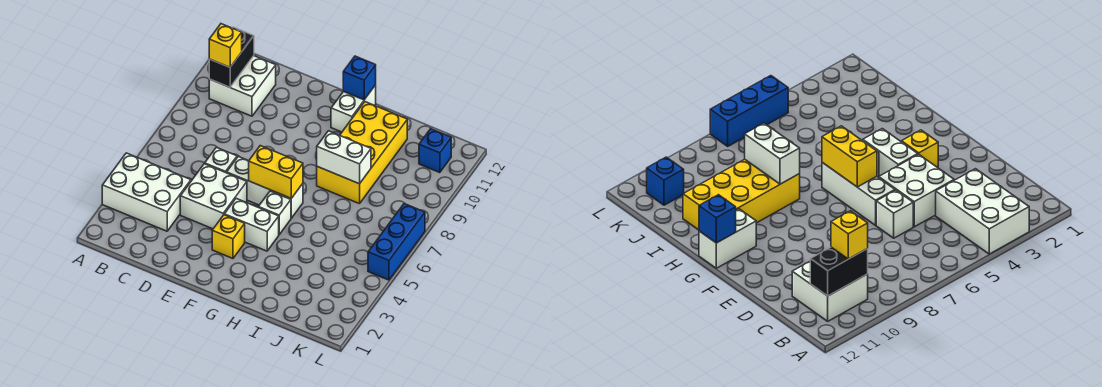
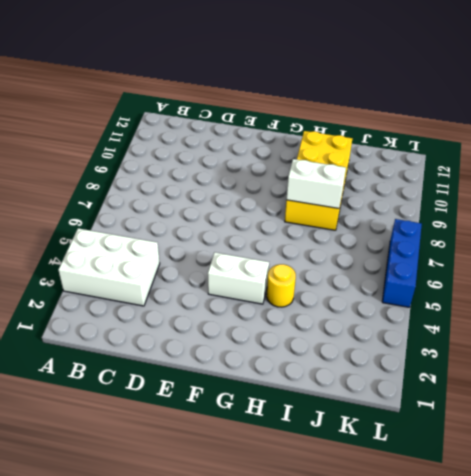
yellow round brick H4 level 1 -> none
none -> white brick B10:C11 level 1
none -> white brick D4:E5 level 1
none -> white brick D6 level 1

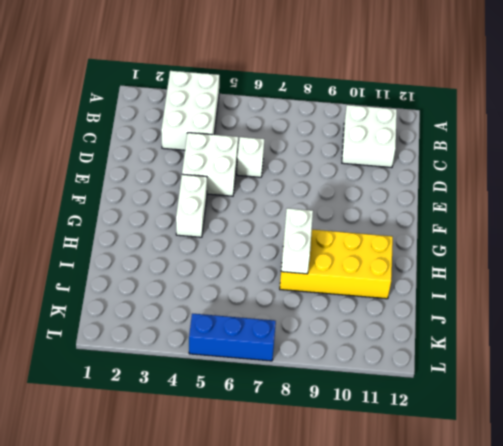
none -> white brick E6:G6 level 1
none -> yellow brick F3 level 1
none -> white brick G5 level 1

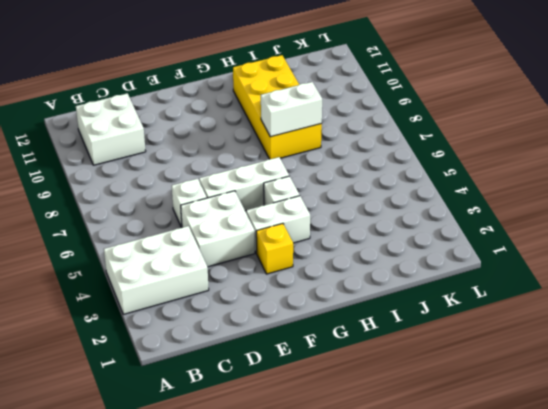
none -> white brick G11:G12 level 1
none -> blue brick K11 level 1
none -> blue brick L5:L7 level 1

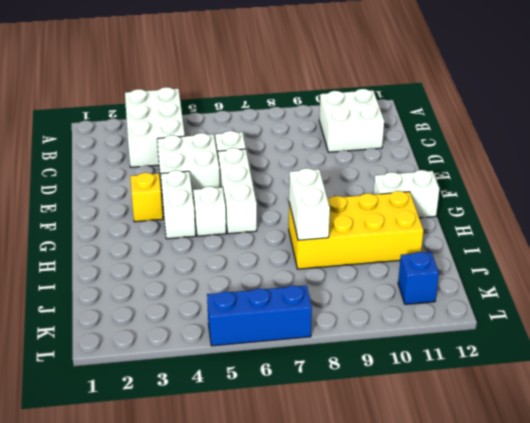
none -> black brick B10:B11 level 2
none -> yellow brick F6:G6 level 2
none -> blue brick G12 level 2

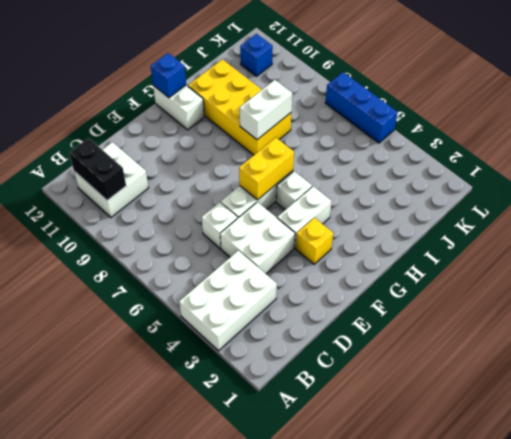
none -> yellow brick B10 level 3

